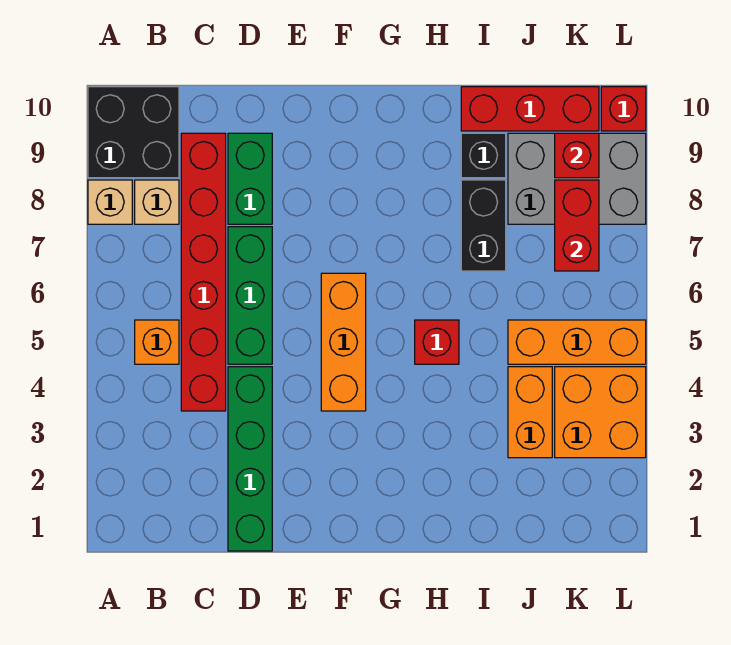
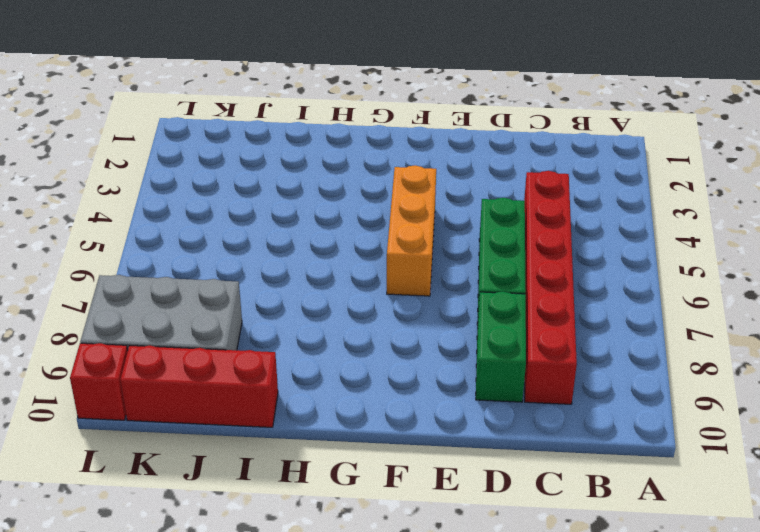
none -> tan brick A8 level 1
none -> black brick A9:B10 level 1
none -> orange brick B5 level 1

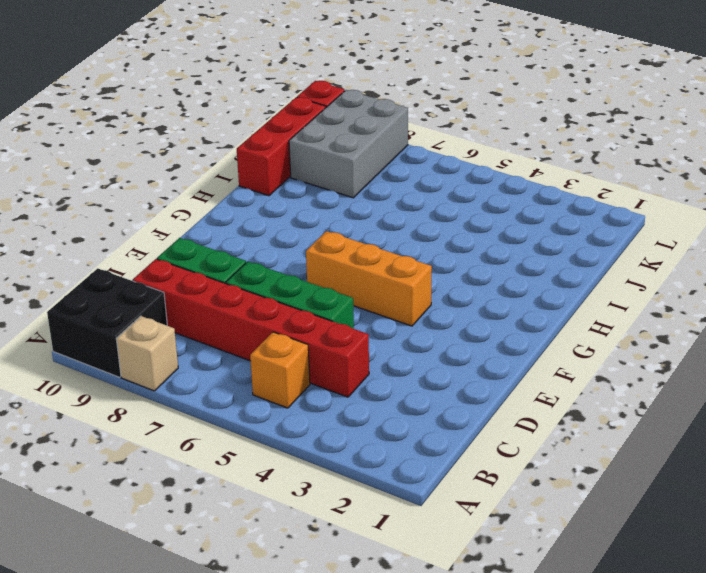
none -> tan brick B8 level 1
none -> green brick D1:D4 level 1
none -> red brick H5 level 1

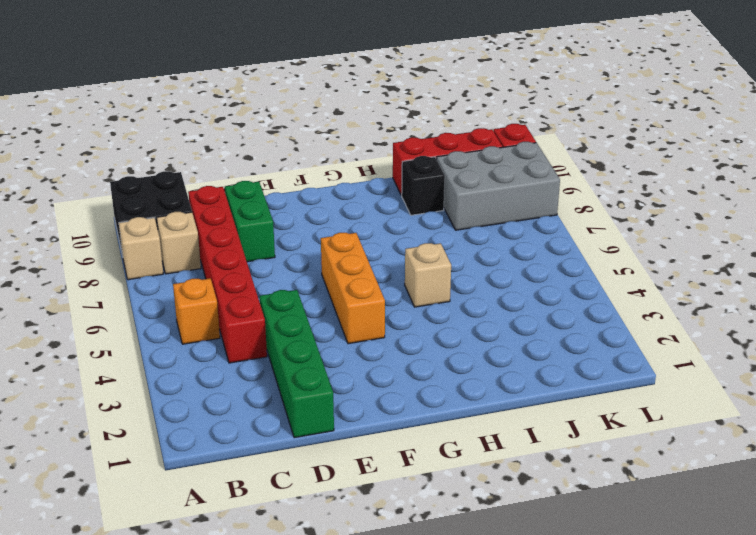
tan brick H5 level 1 -> red brick H5 level 1
none -> green brick D5:D7 level 1
none -> black brick I7:I8 level 1
none -> orange brick J3:J4 level 1

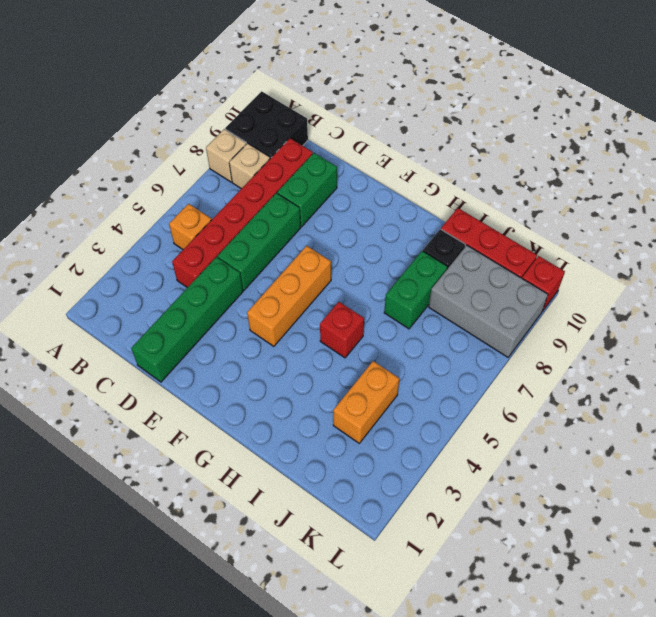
green brick I7:I8 level 1 -> black brick I7:I8 level 1
none -> orange brick J5:L5 level 1
none -> orange brick K3:L4 level 1
none -> red brick K7:K8 level 2

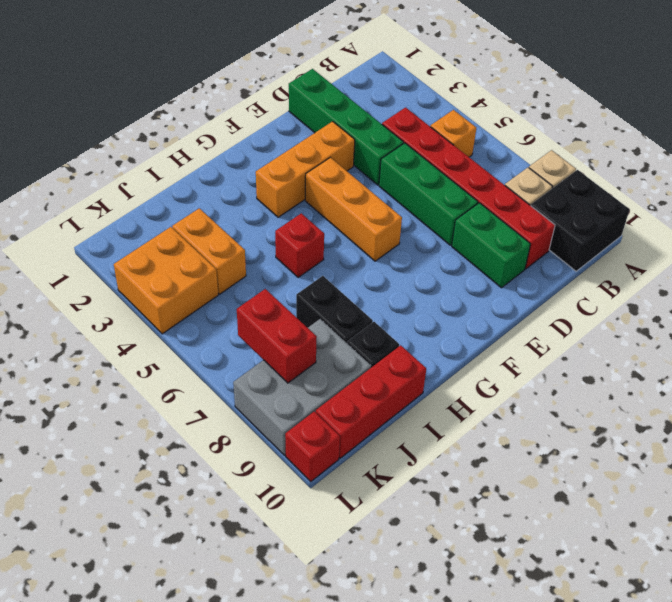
orange brick E3:G3 level 1 -> orange brick J5:L5 level 1
none -> red brick K9 level 2

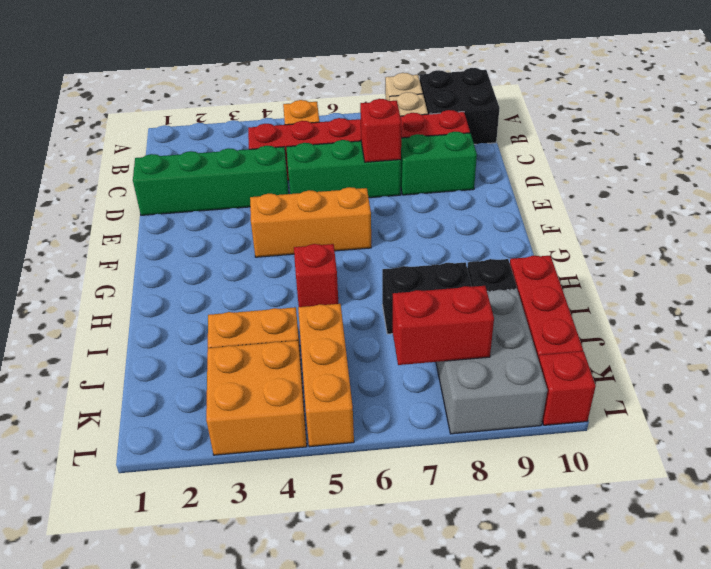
red brick D7 level 2 -> red brick K9 level 2

